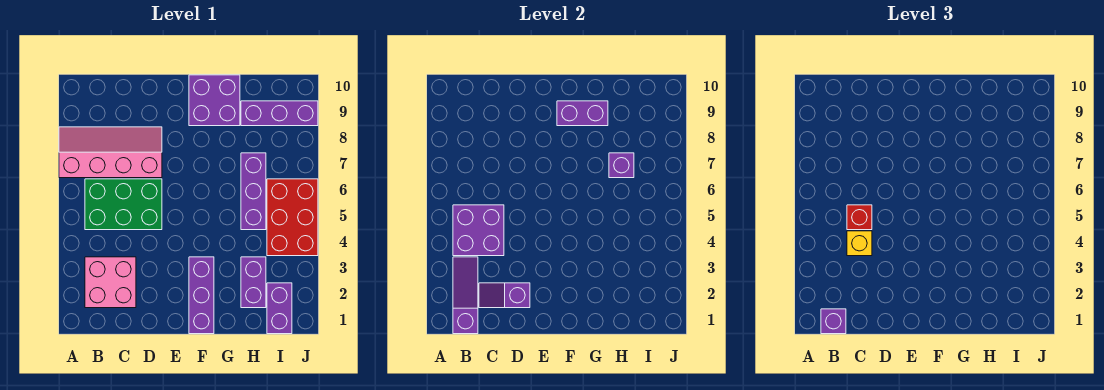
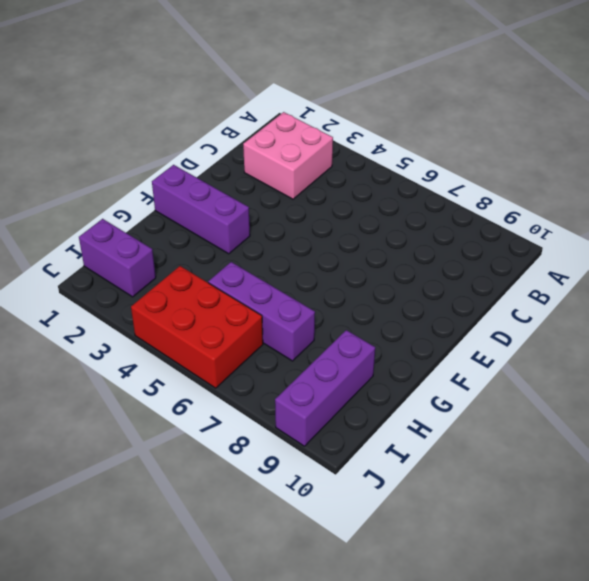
none -> pink slope A7:D8 level 1 top 7
none -> green brick B5:D6 level 1
none -> purple brick F9:G10 level 1

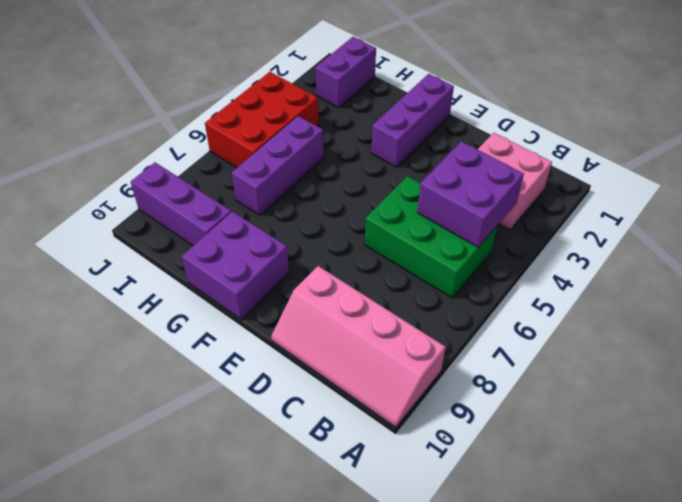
pink slope A9:D10 level 1 top 9 -> pink slope A7:D8 level 1 top 7
none -> purple brick H2:H3 level 1
none -> purple slope B1:B3 level 2 top 1
none -> purple slope C2:D2 level 2 top D

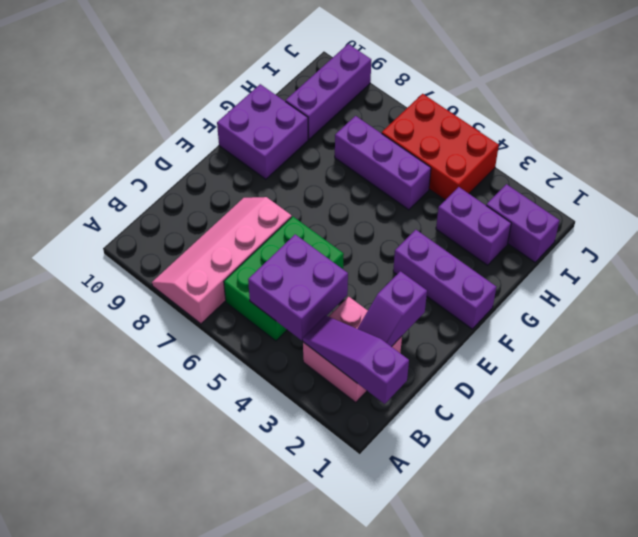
none -> purple brick F9:G9 level 2
none -> purple brick H7 level 2
none -> purple brick B1 level 3

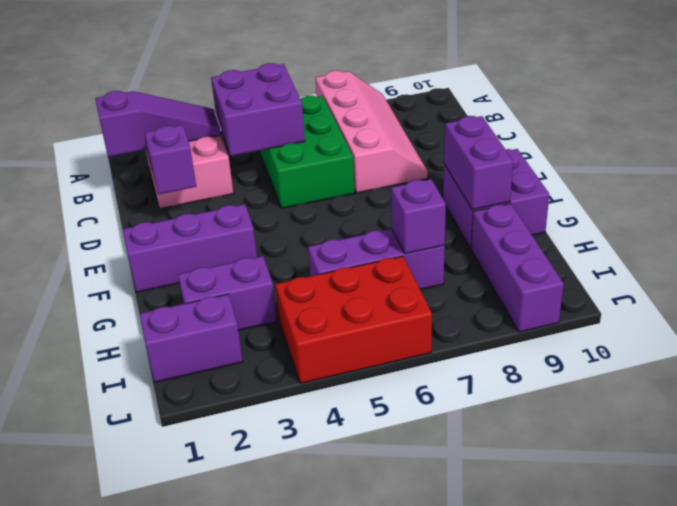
none -> purple brick B1 level 3
none -> yellow brick C4 level 3
none -> red brick C5 level 3

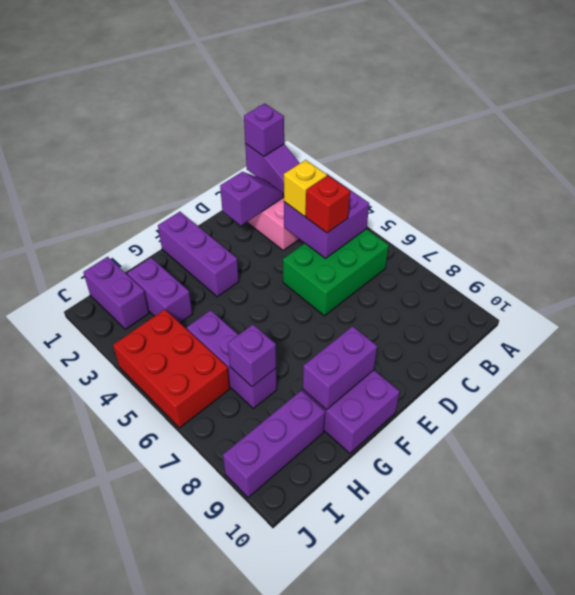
none -> pink slope A7:D8 level 1 top 7

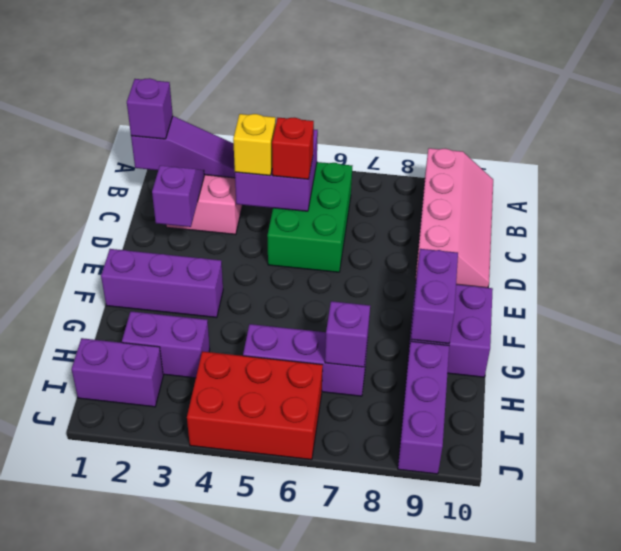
pink slope A9:D10 level 1 top 9 -> pink slope A7:D8 level 1 top 7

